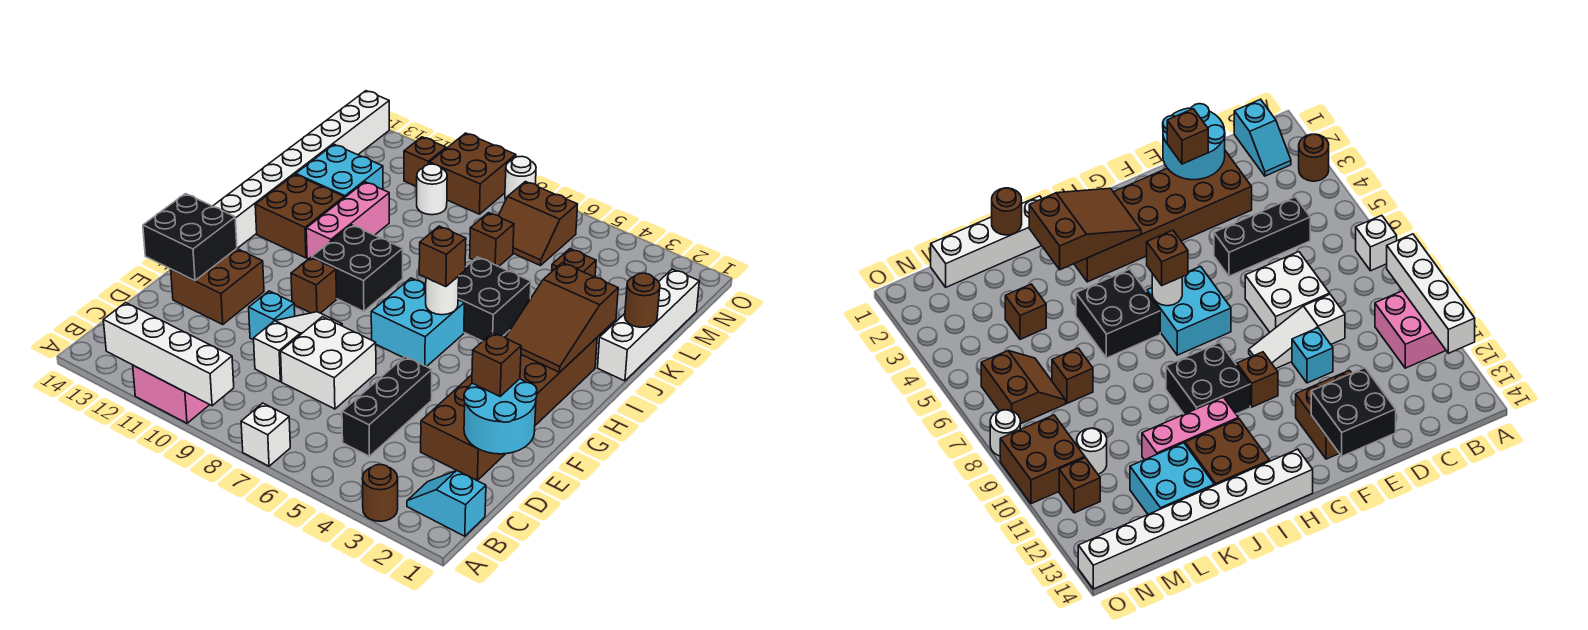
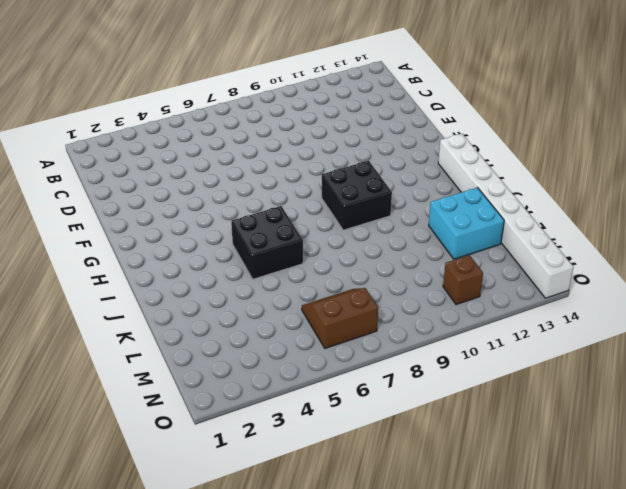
none -> brown round brick A3 level 1
none -> white brick A7 level 1
none -> pink brick A10:B11 level 1
none -> cyan slope B1:B2 level 1 top 1

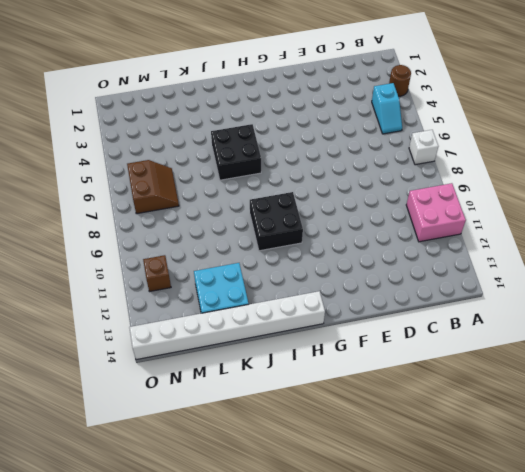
cyan slope B4:B5 level 1 top 4 -> cyan slope B1:B2 level 1 top 1
none -> black brick C5:E5 level 1
none -> brown brick D2:I3 level 1
none -> white brick D7:E8 level 1
none -> white slope D9:F9 level 1 top D

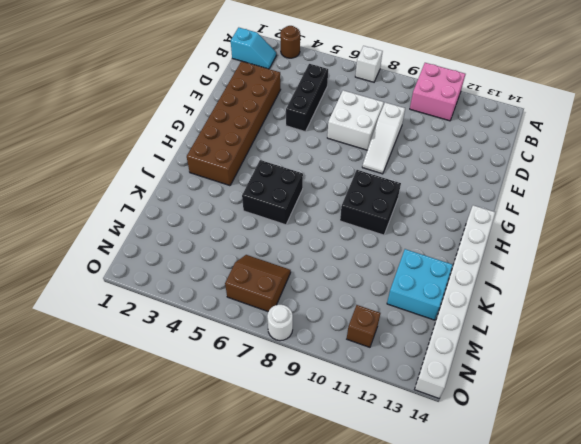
none -> cyan brick E10 level 1
none -> brown brick E12:F13 level 1
none -> cyan brick G6:H7 level 1
none -> brown brick G10 level 1

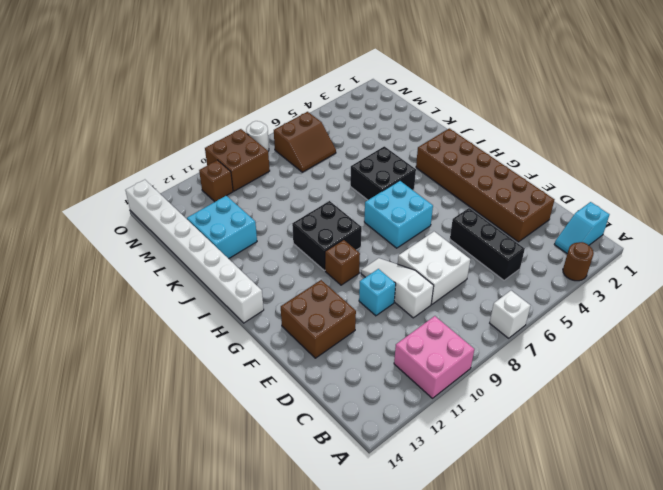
none -> pink brick I11:K11 level 1
none -> brown brick I12:J13 level 1
none -> white brick J1:M1 level 1
none -> brown brick L4 level 1

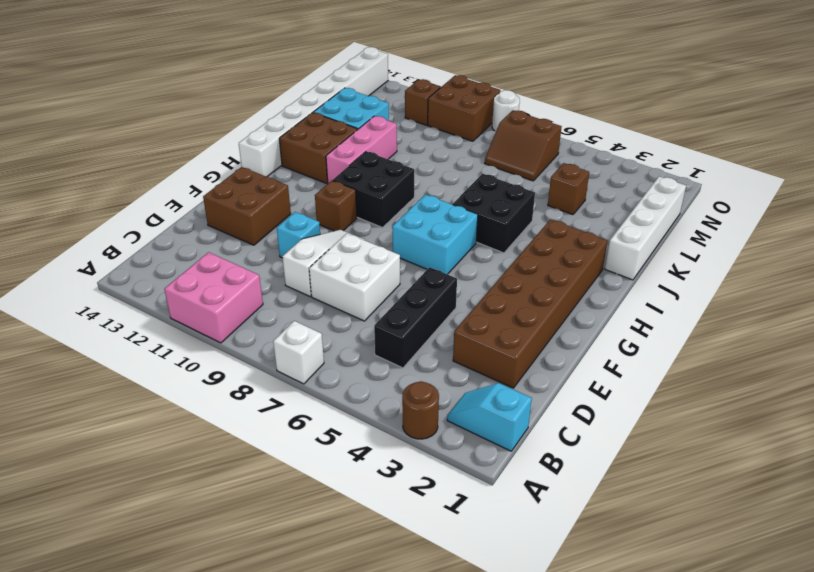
none -> brown brick L7 level 1
none -> white round brick M10 level 1
none -> white brick A9:A12 level 2
none -> cyan round brick D1:E2 level 2

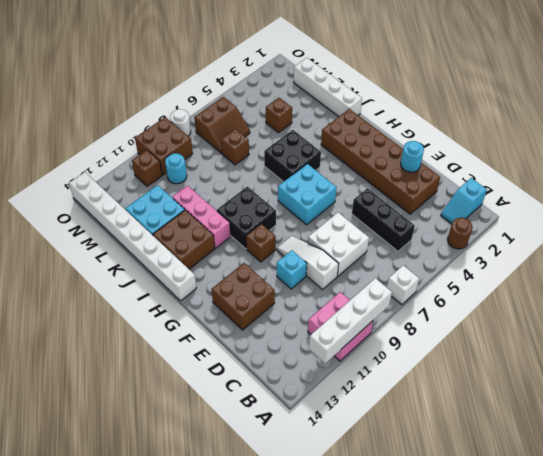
cyan round brick E2 level 2 -> cyan round brick D1:E2 level 2
cyan round brick M10 level 1 -> white round brick M10 level 1
none -> black brick E13:F14 level 2
none -> brown slope H2:J3 level 2 top J
none -> white round brick H6 level 2
none -> brown round brick K1 level 2

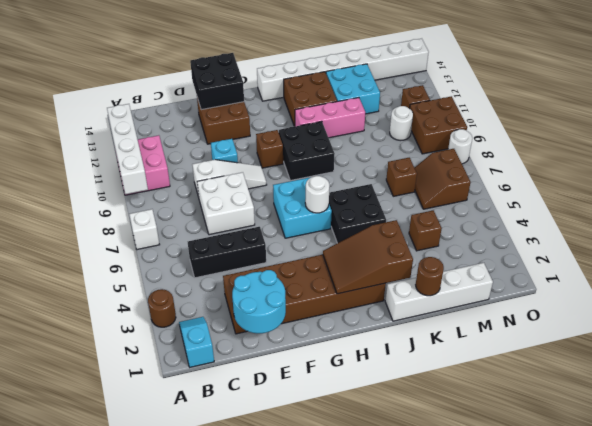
none -> brown brick E2 level 3
none -> brown brick H6 level 3

